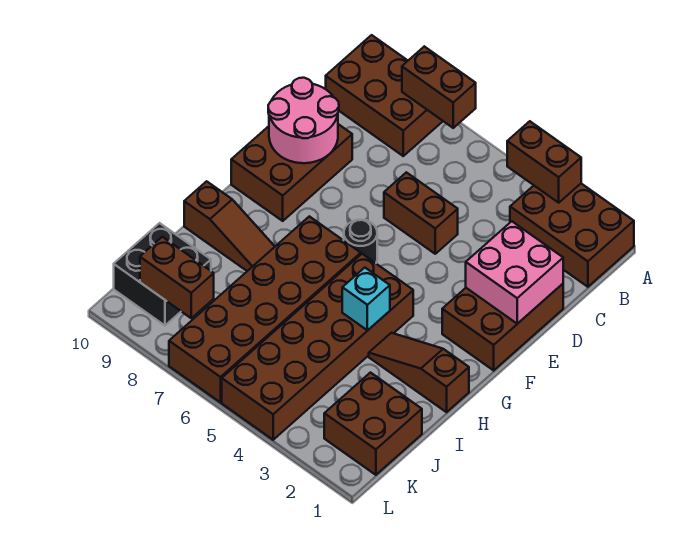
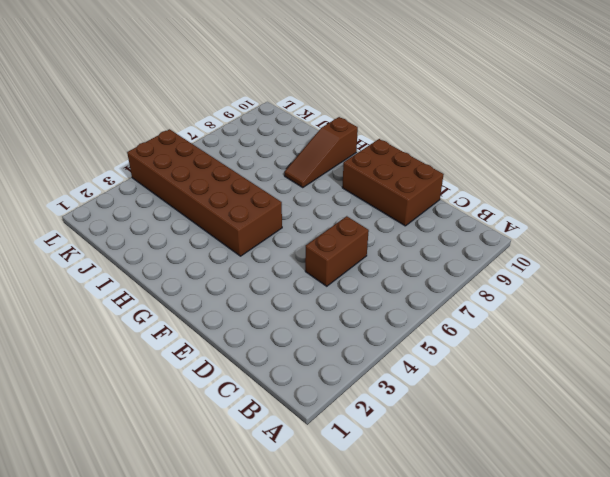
none -> brown brick A1:B3 level 1
none -> brown brick A8:B10 level 1
none -> brown brick D1:F2 level 1

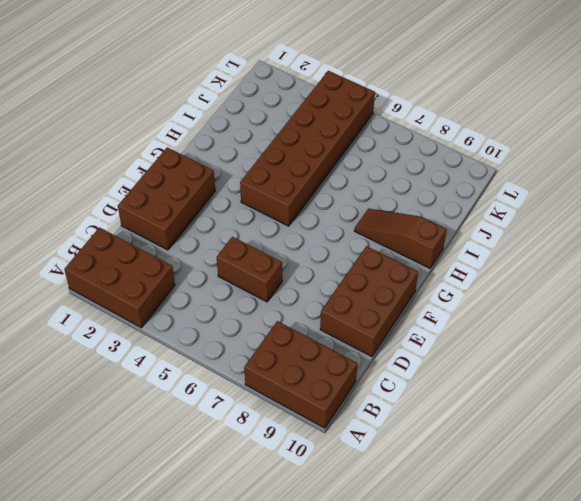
none -> black round brick F6 level 1
none -> brown brick G6:L7 level 1
none -> brown slope H1:H3 level 1 top 1

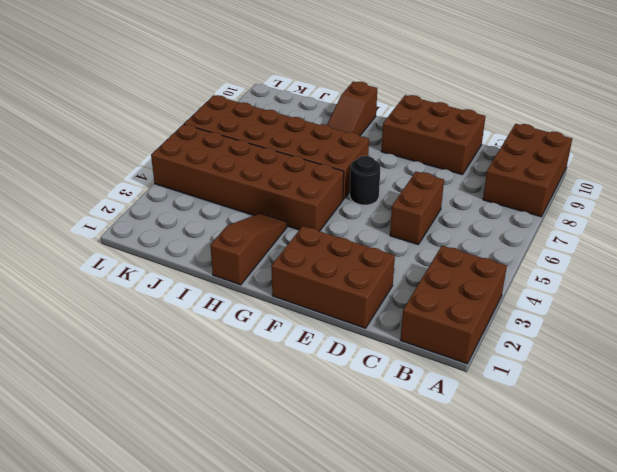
none -> brown brick J1:K2 level 1
none -> black brick J9:K10 level 1
none -> brown brick A3:A4 level 2

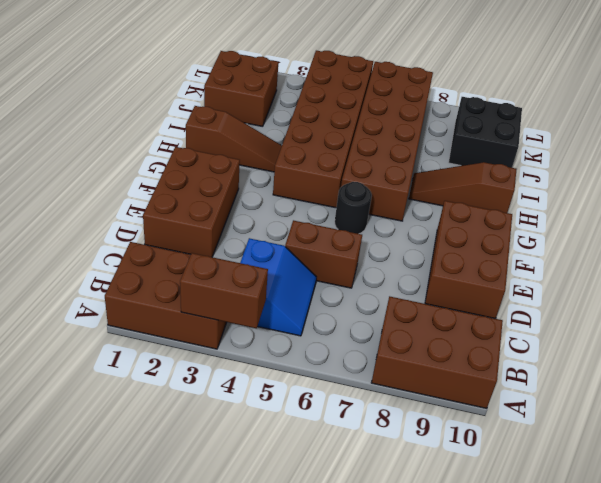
blue slope B4:C5 level 1 top 4 -> none
none -> brown brick A7:A8 level 2
none -> pink brick D1:E2 level 2
none -> pink round brick D9:E10 level 2

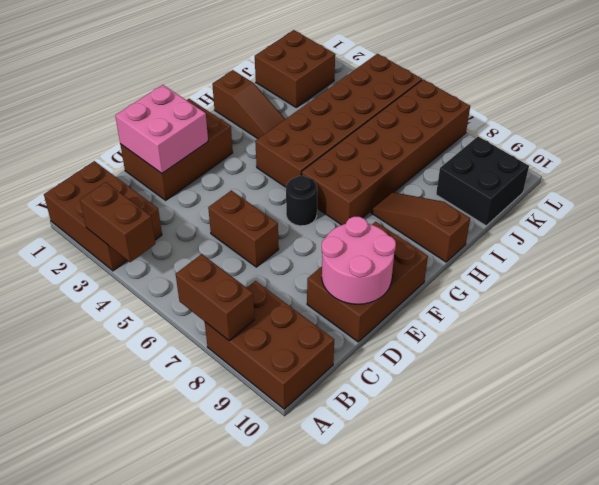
none -> cyan brick H4 level 2
none -> brown brick K8:K9 level 2

